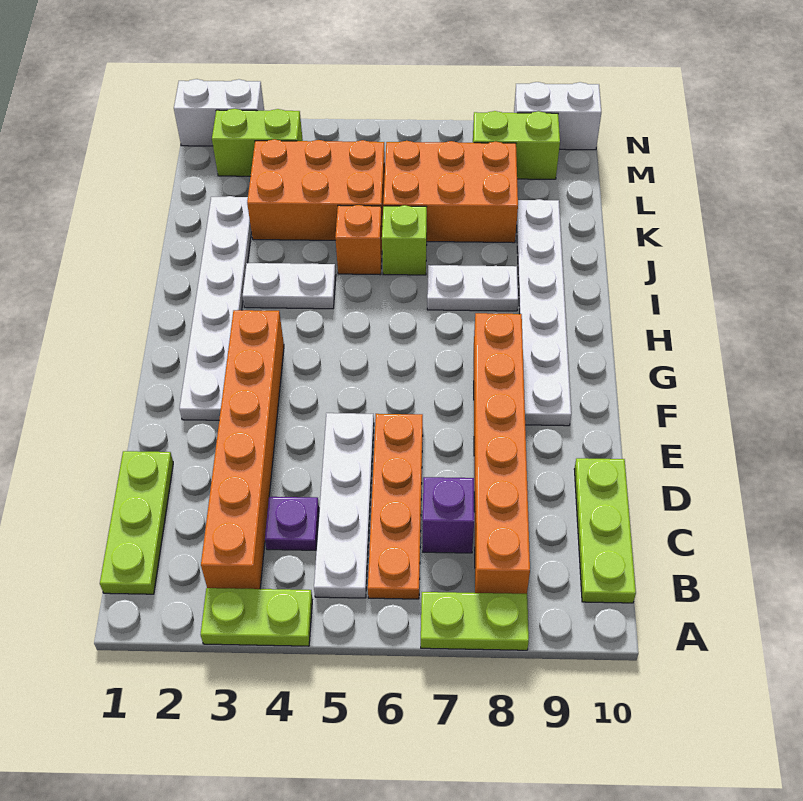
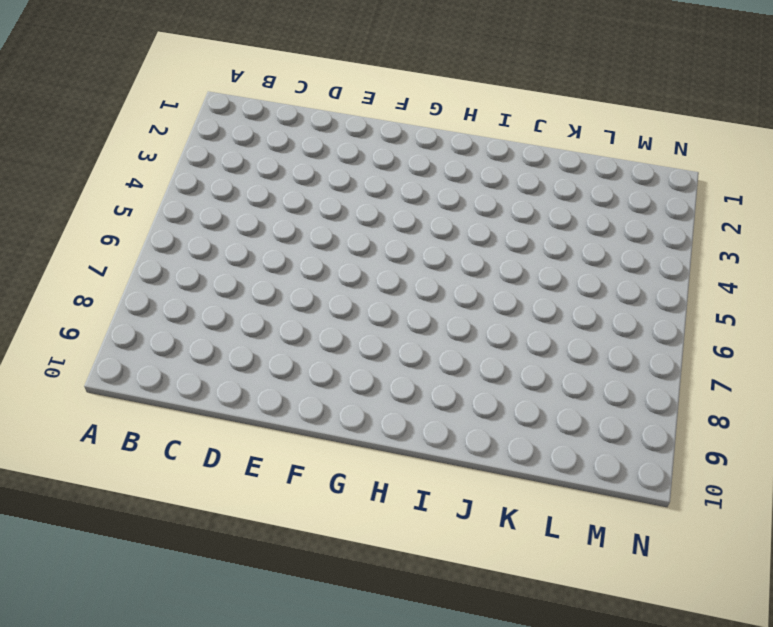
none -> lime plate A3:A4 level 1
none -> lime plate A7:A8 level 1
none -> lime plate B1:D1 level 1

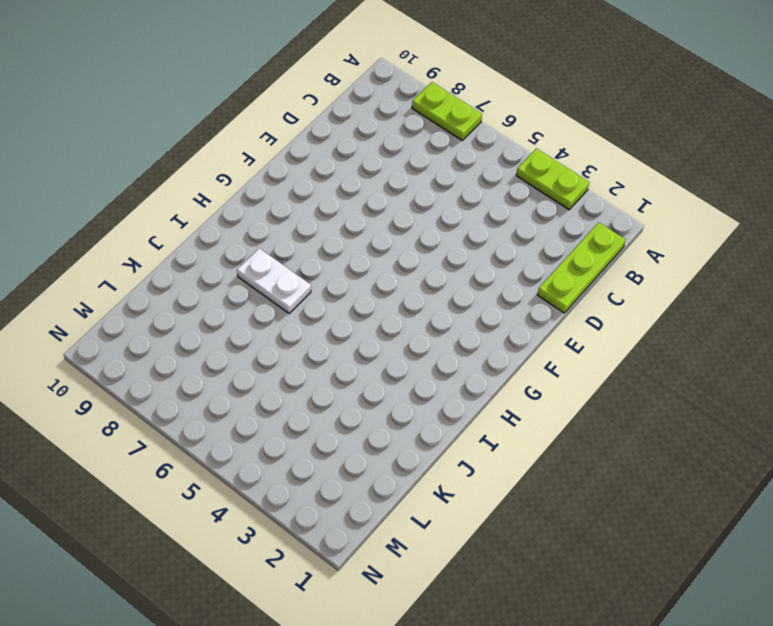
none -> orange brick B3:G3 level 1
none -> white plate B5:E5 level 1
none -> orange plate B6:E6 level 1

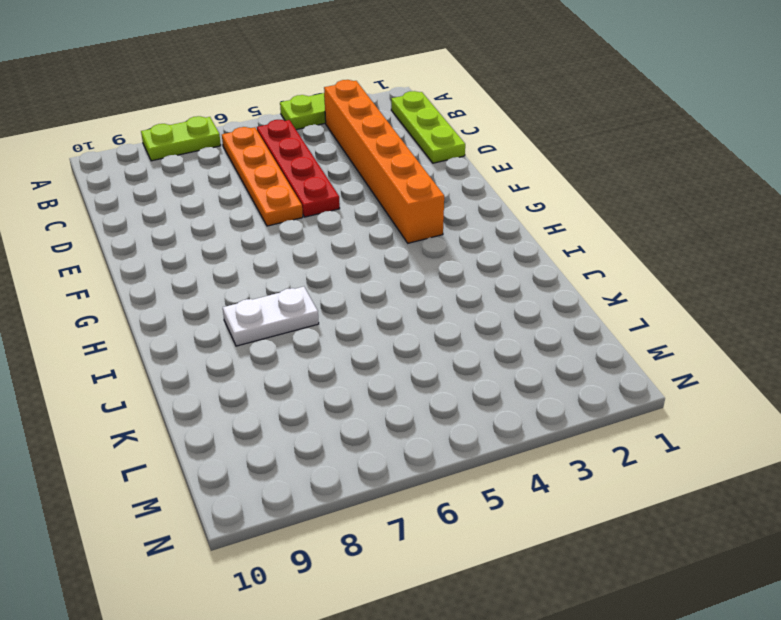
red plate B5:E5 level 1 -> white plate B5:E5 level 1
none -> orange brick B8:G8 level 1
none -> lime plate B10:D10 level 1
none -> purple plate C4 level 1

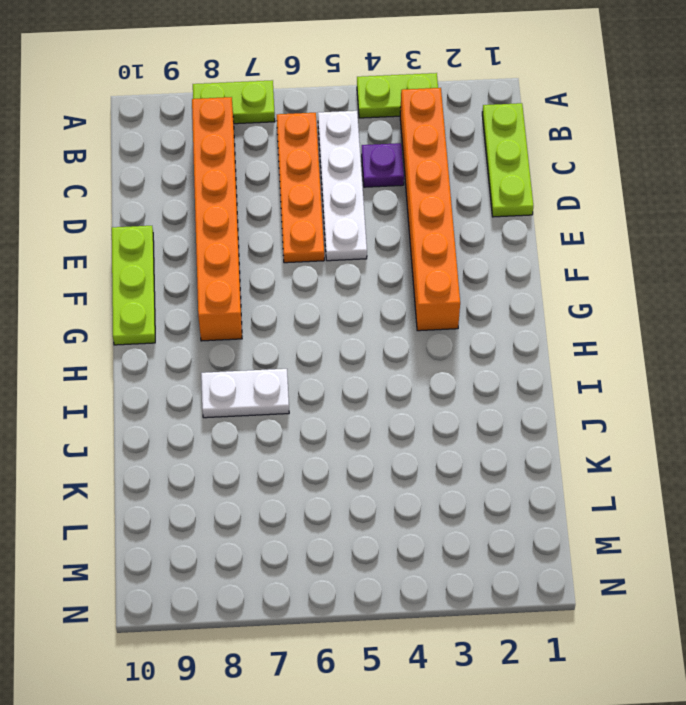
lime plate E10:G10 level 1 -> lime plate B10:D10 level 1
none -> purple brick C7 level 1
none -> white plate F2:K2 level 1
none -> white plate F9:K9 level 1

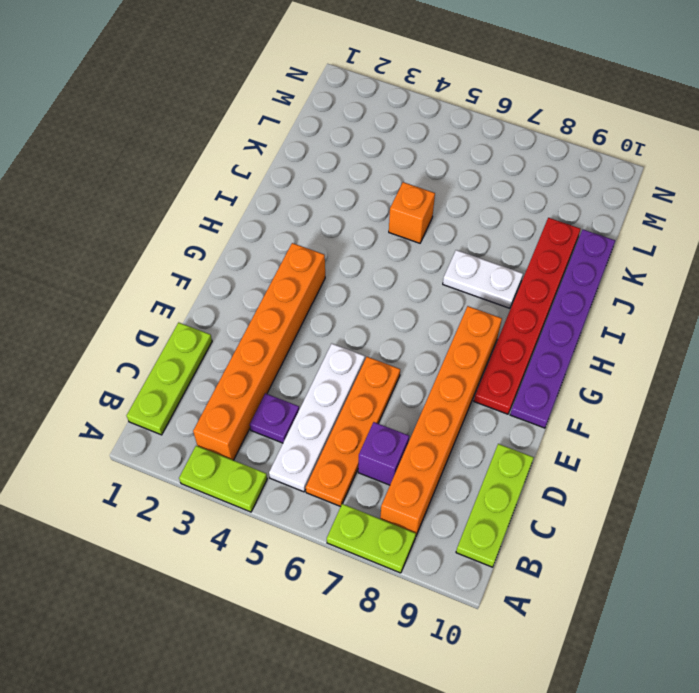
red plate F9:K9 level 1 -> white plate F9:K9 level 1
purple plate F10:K10 level 1 -> none
none -> white plate F2:K2 level 1
none -> white plate I3:I4 level 1
none -> lime brick J6 level 1

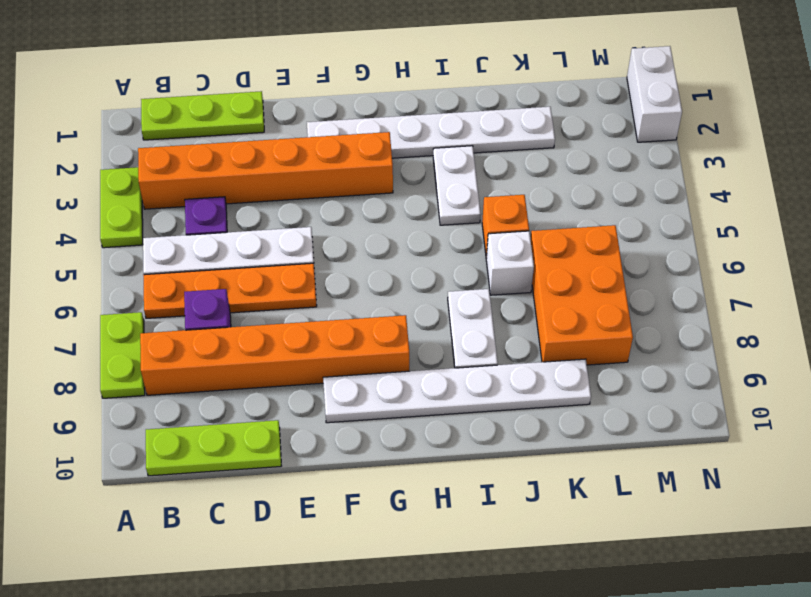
white brick J6 level 1 -> lime brick J6 level 1
none -> orange brick K3:L5 level 1
none -> lime brick M2:M3 level 1
none -> lime brick M8:M9 level 1

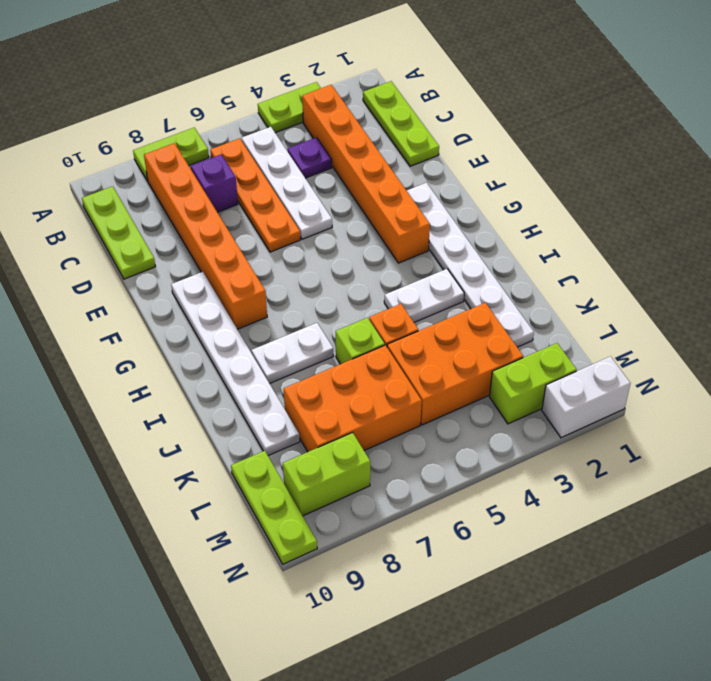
lime plate L10:N10 level 1 -> white brick N9:N10 level 1

